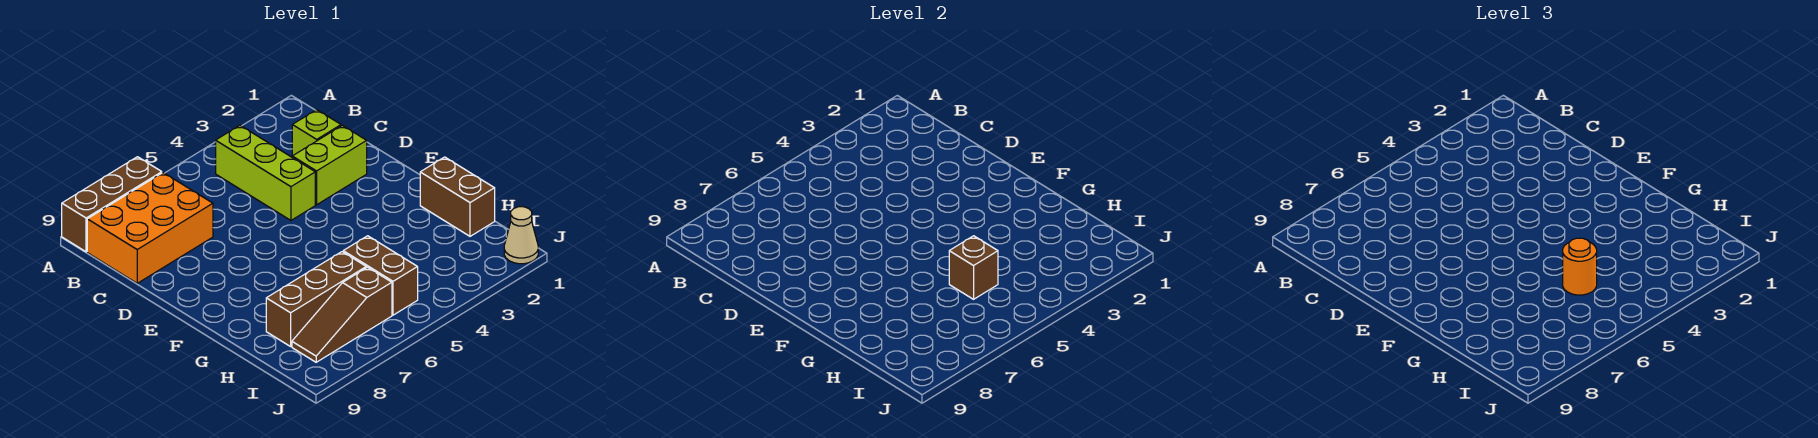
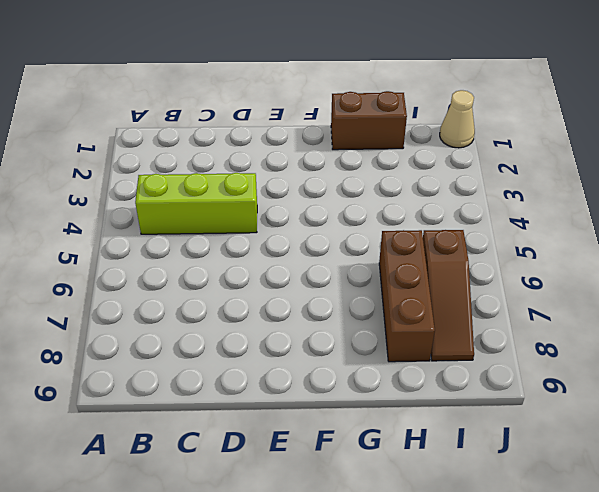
none -> brown brick A7:A9 level 1
none -> orange brick B7:C9 level 1
none -> lime brick C2 level 1

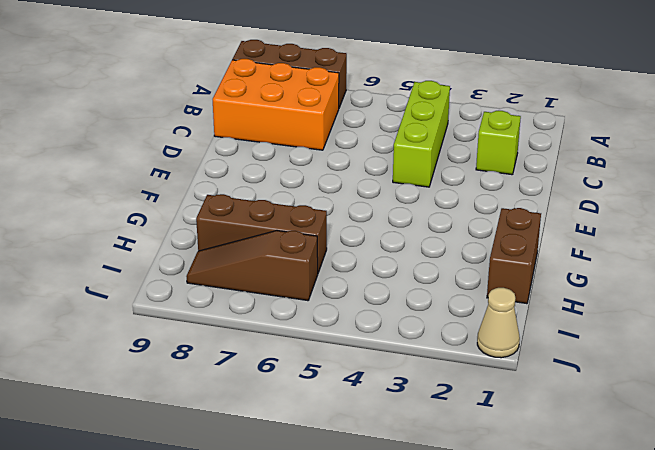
none -> lime brick D2:D3 level 1
none -> brown brick H5:I5 level 1
none -> brown brick H5 level 2

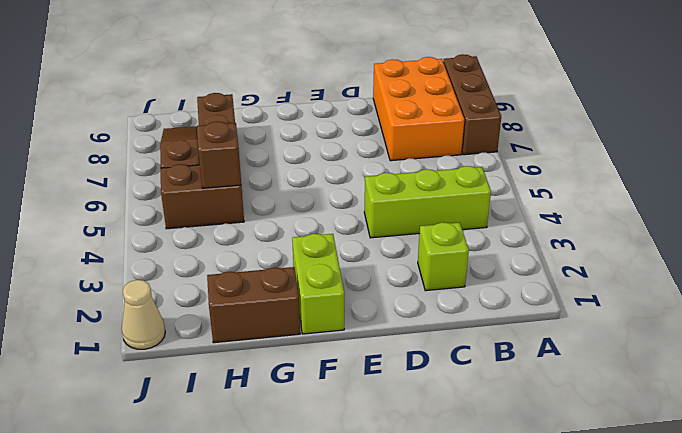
lime brick F1:F2 level 1 -> lime brick D2:D3 level 1
none -> orange round brick H5 level 3

